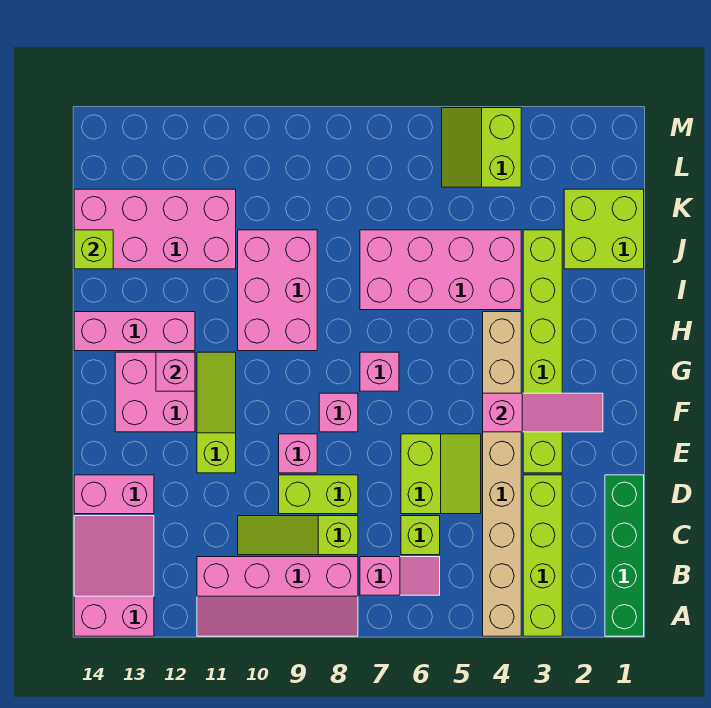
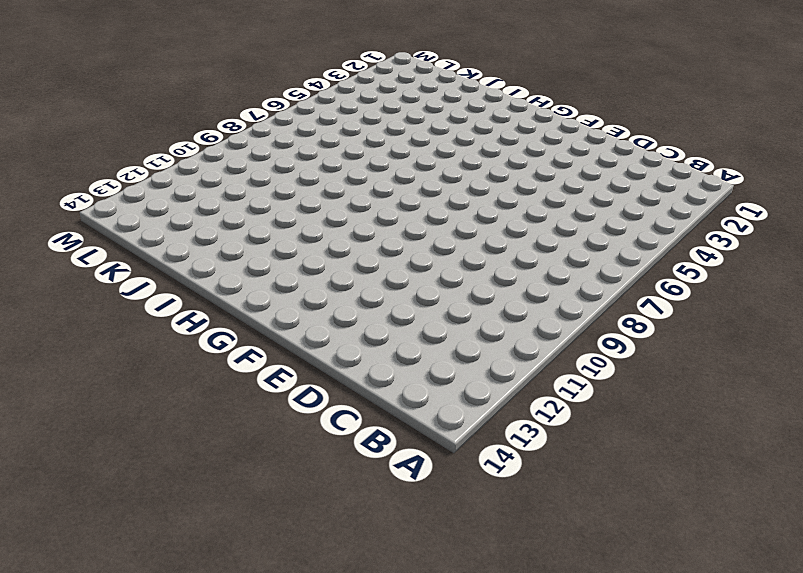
none -> green brick A1:D1 level 1
none -> lime brick A3:D3 level 1
none -> tan brick A4:H4 level 1

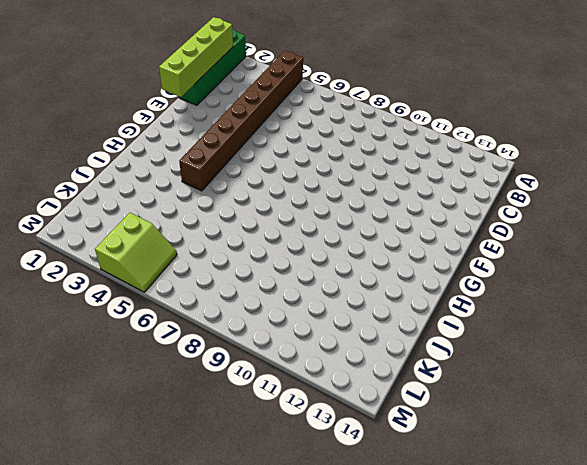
brown brick A4:H4 level 1 -> tan brick A4:H4 level 1
lime brick B1:E1 level 2 -> lime brick A3:D3 level 1
none -> pink slope A8:B11 level 1 top B
none -> pink slope A13:C14 level 1 top A
none -> pink slope B6:B7 level 1 top 7

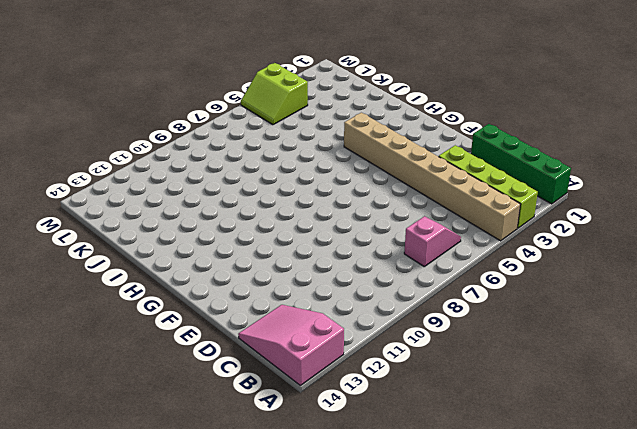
none -> pink slope A8:B11 level 1 top B
none -> lime brick C6 level 1
none -> lime slope C8:C10 level 1 top 8

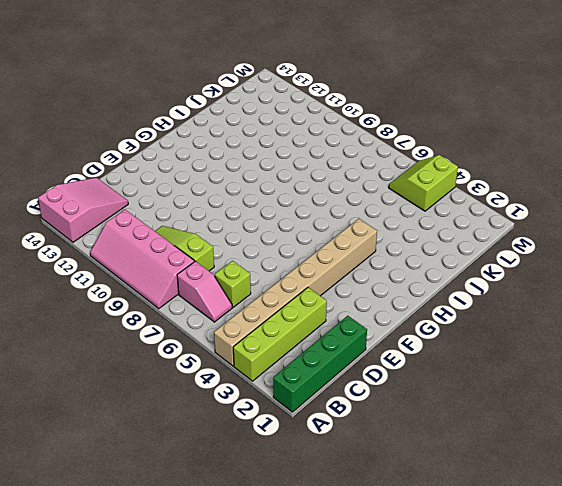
none -> lime slope D5:E6 level 1 top 6
none -> lime brick D8:D9 level 1
none -> pink brick D13:D14 level 1

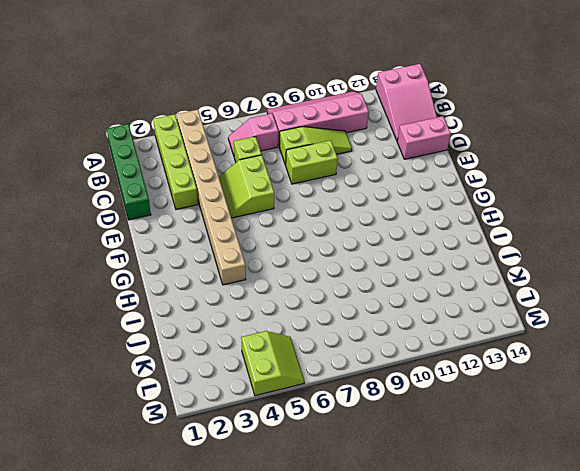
none -> lime brick E3:J3 level 1
none -> pink brick E9 level 1
none -> lime slope E11:G11 level 1 top E

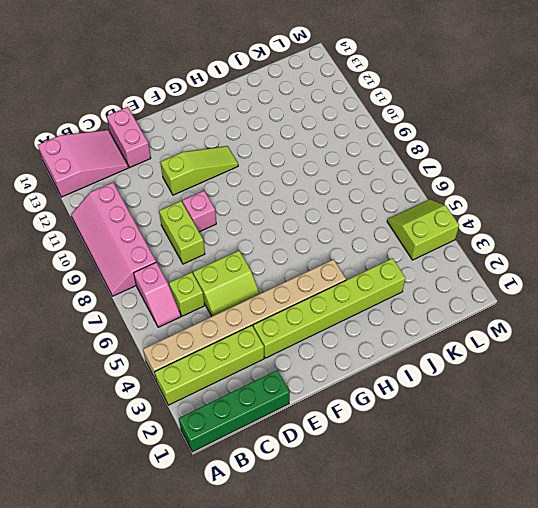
none -> lime slope C8:C10 level 1 top 8
none -> pink brick F8 level 1
none -> pink brick F12:G13 level 1

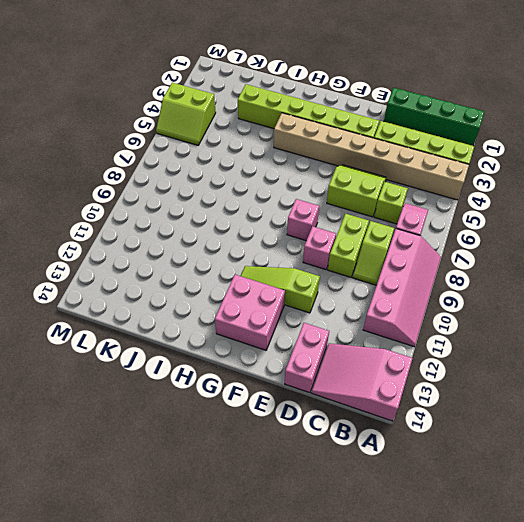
lime slope C8:C9 level 1 top 8 -> lime slope C8:C10 level 1 top 8
none -> pink brick G7 level 1
none -> pink brick H9:J10 level 1
none -> pink brick H12:H14 level 1

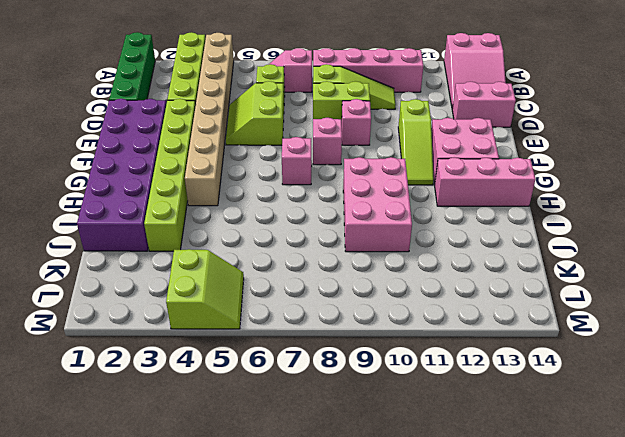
purple brick E1:J2 level 1 -> lime brick J1:K2 level 1
none -> pink brick I4:J7 level 1
none -> pink brick J11:K14 level 1
none -> pink slope F2:F4 level 2 top 4

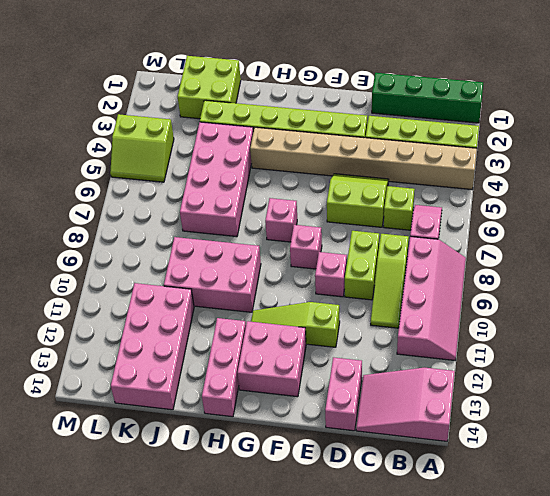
none -> pink slope F2:F4 level 2 top 4
none -> pink brick G12 level 2
none -> lime brick J14 level 2

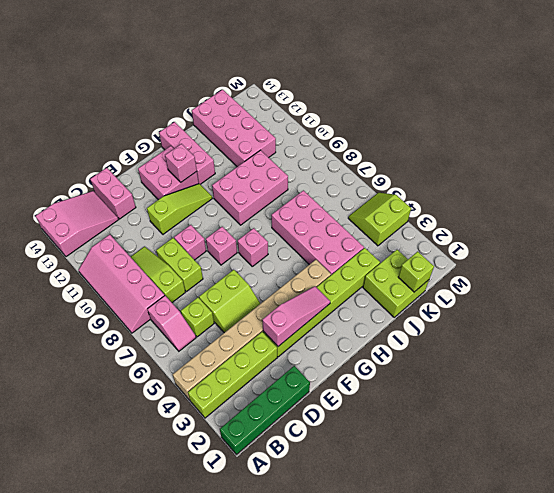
pink slope E3:G3 level 2 top E -> pink slope F2:F4 level 2 top 4
lime brick K1 level 2 -> lime brick J14 level 2

